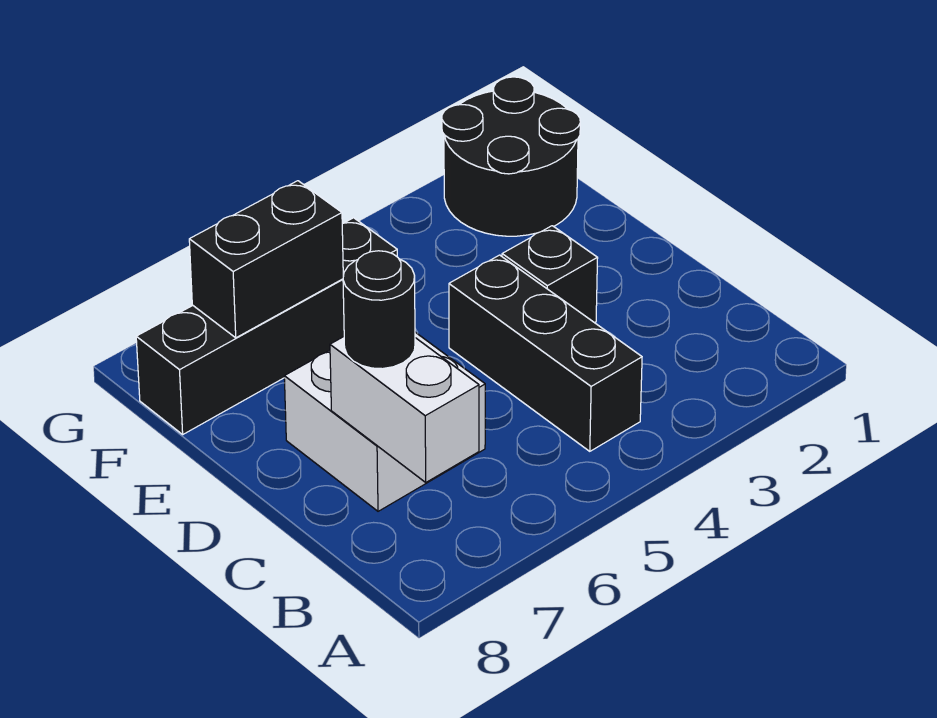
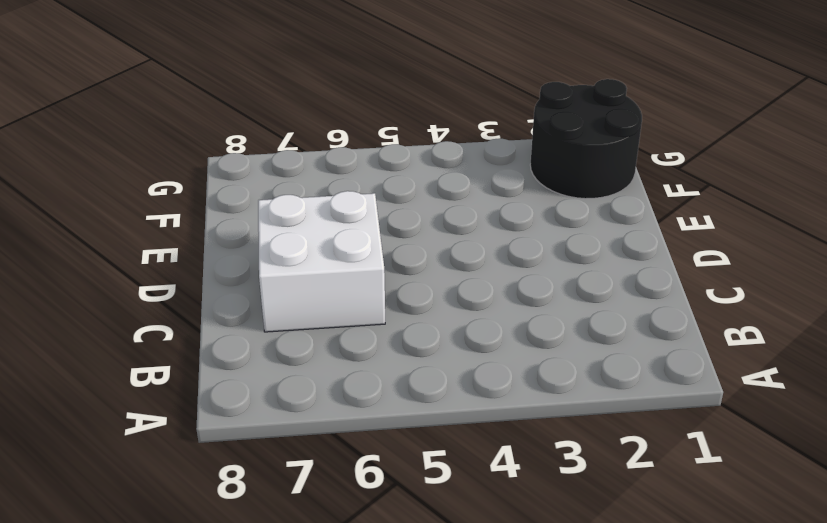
none -> black brick B4:D4 level 1
none -> black brick D3 level 1

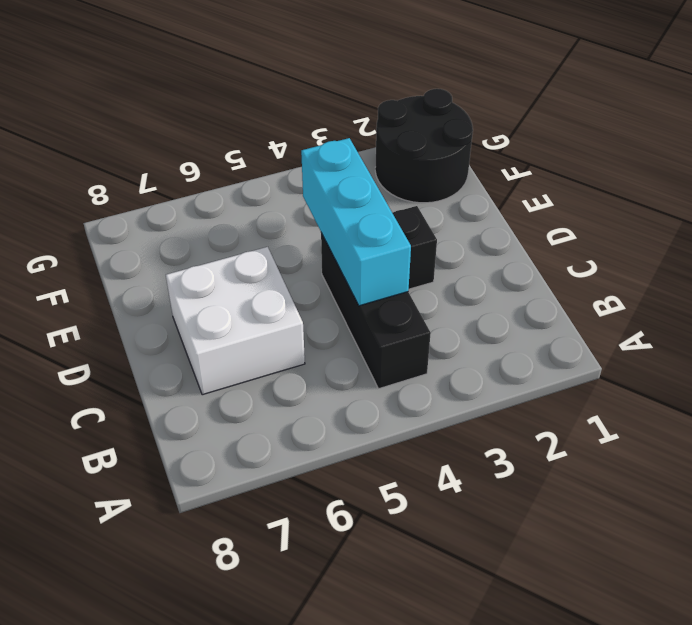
cyan brick C4:E4 level 2 -> none
none -> black brick F5:F8 level 1
none -> white brick B7:C7 level 2

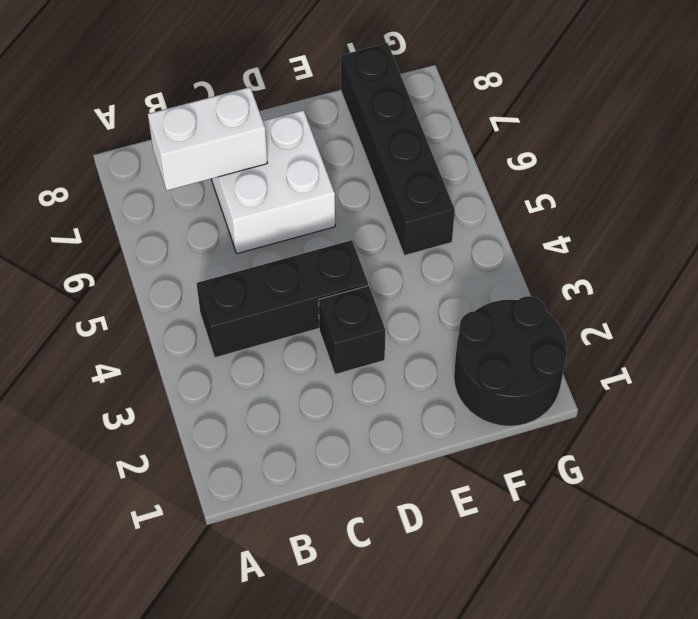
none -> black brick F6:F7 level 2
none -> black round brick C7 level 3

